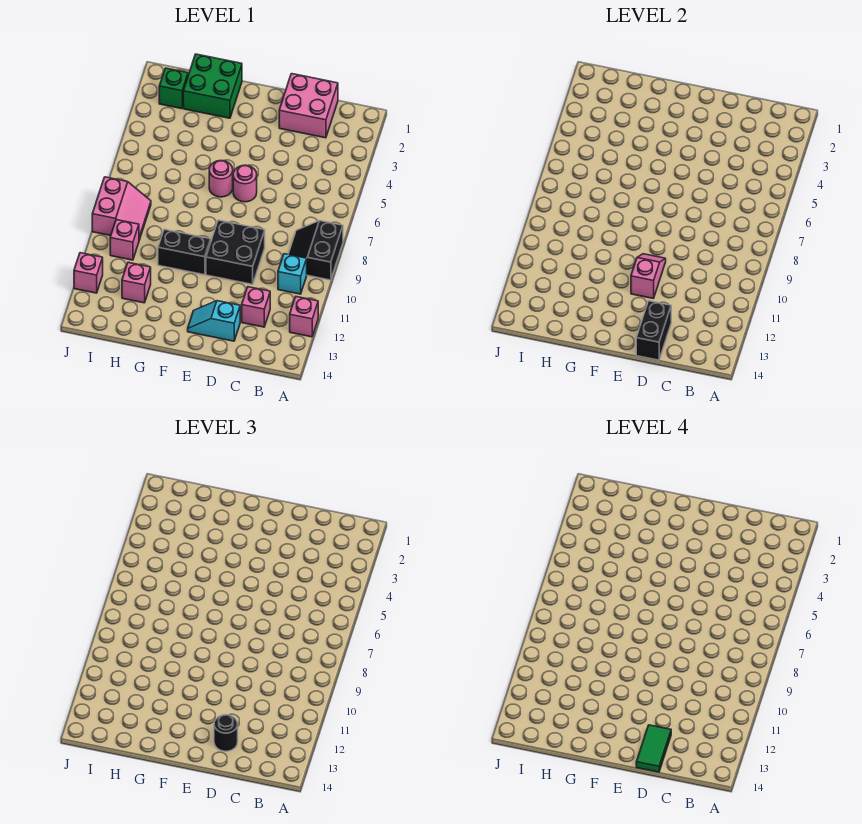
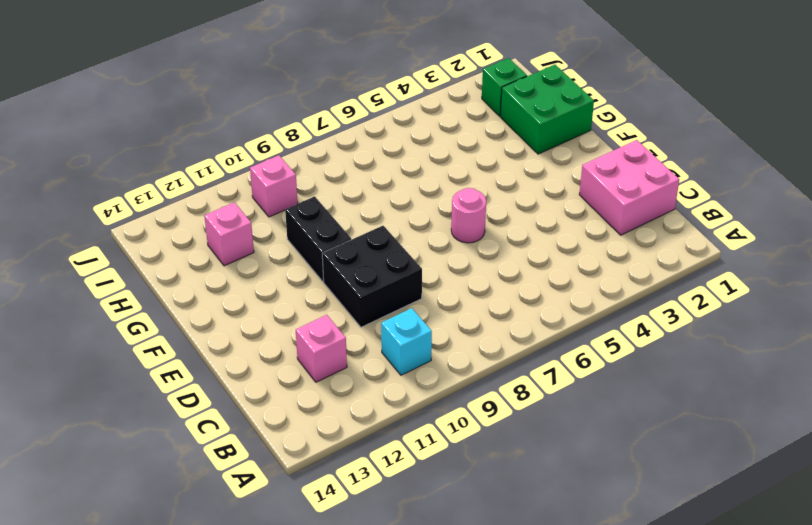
none -> black slope A8:B9 level 1 top A
none -> pink brick A12 level 1
none -> cyan slope D13:E13 level 1 top D

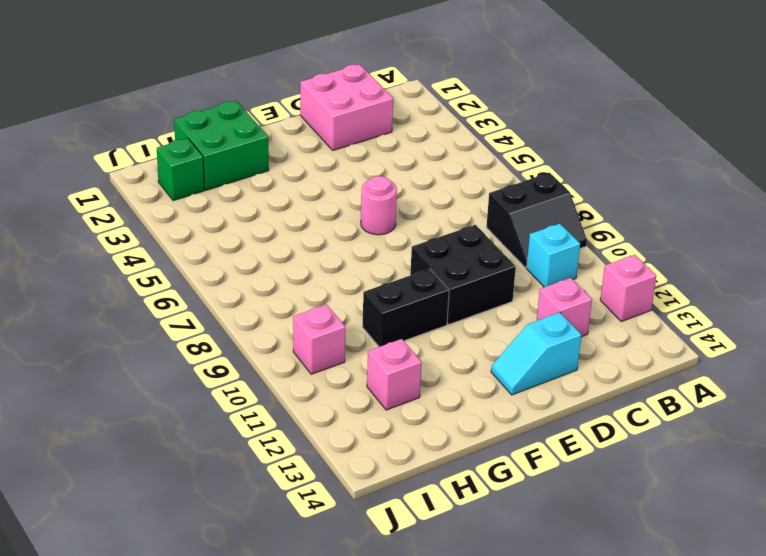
black slope A8:B9 level 1 top 8 -> black slope A8:B9 level 1 top A
none -> pink round brick F6 level 1
none -> pink slope I8:J9 level 1 top J
none -> pink brick J12 level 1

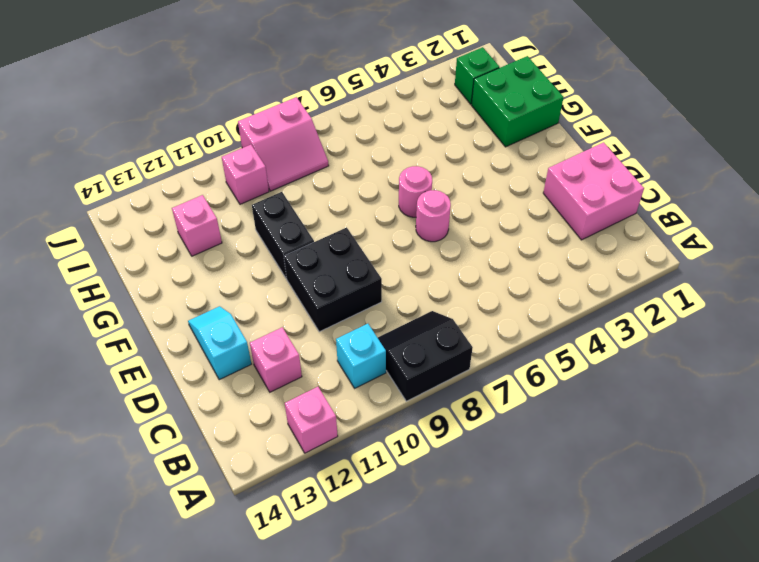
none -> pink brick J12 level 1
none -> black brick D13:D14 level 2
none -> pink slope E10:E11 level 2 top 11

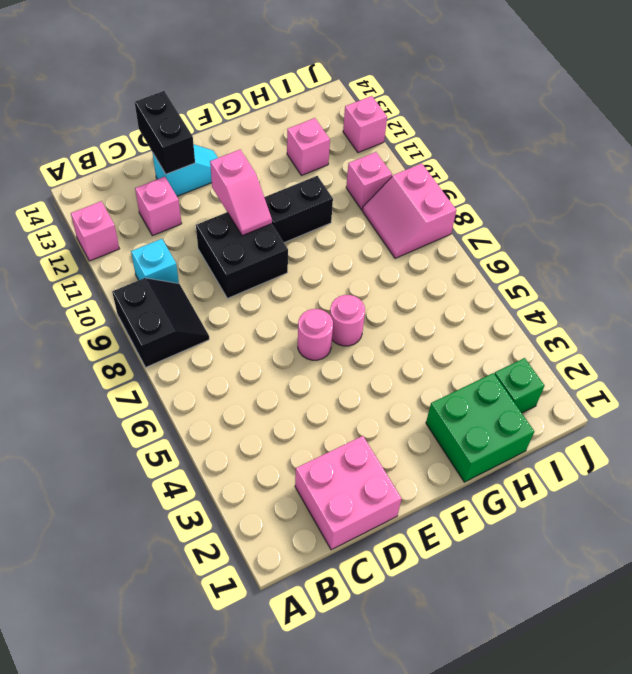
none -> black round brick D13 level 3
none -> green tile D13:D14 level 4

